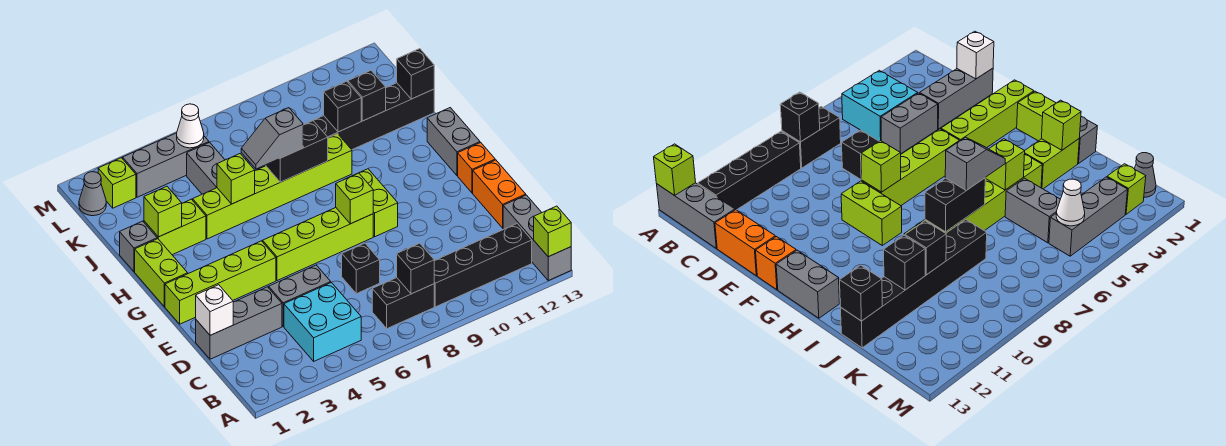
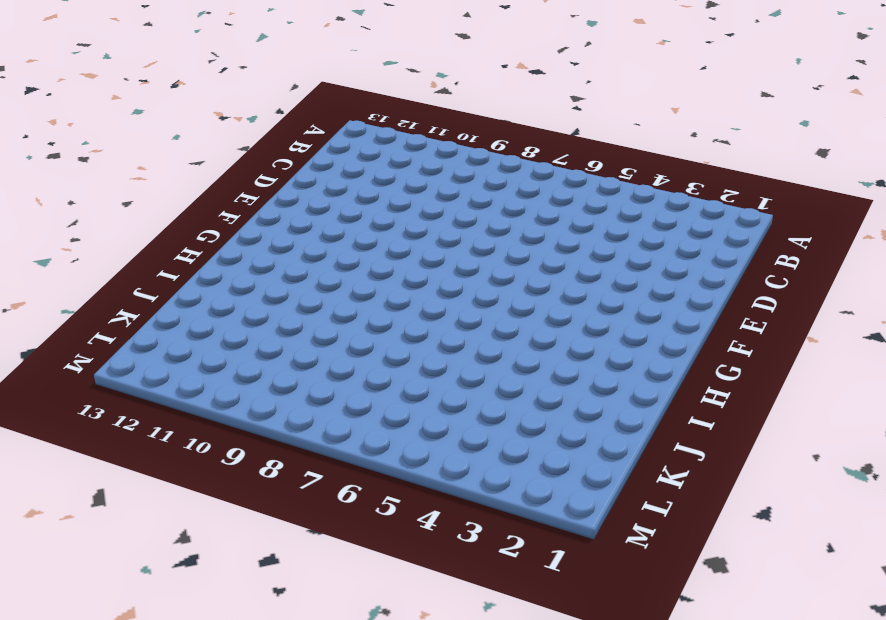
none -> grey brick A13:C13 level 1
none -> cyan brick B4:C5 level 1
none -> black brick B7:B8 level 1
none -> black brick B9:B12 level 1

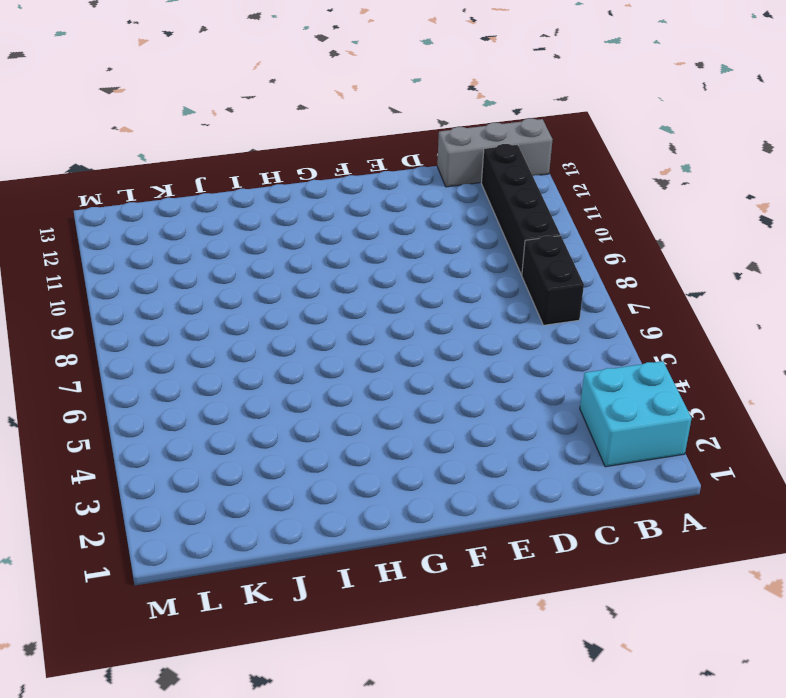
cyan brick A2:B3 level 1 -> cyan brick B4:C5 level 1
none -> grey brick D1:D3 level 1
none -> grey brick D4:D5 level 1
none -> black brick D7 level 1
none -> orange brick D13:E13 level 1

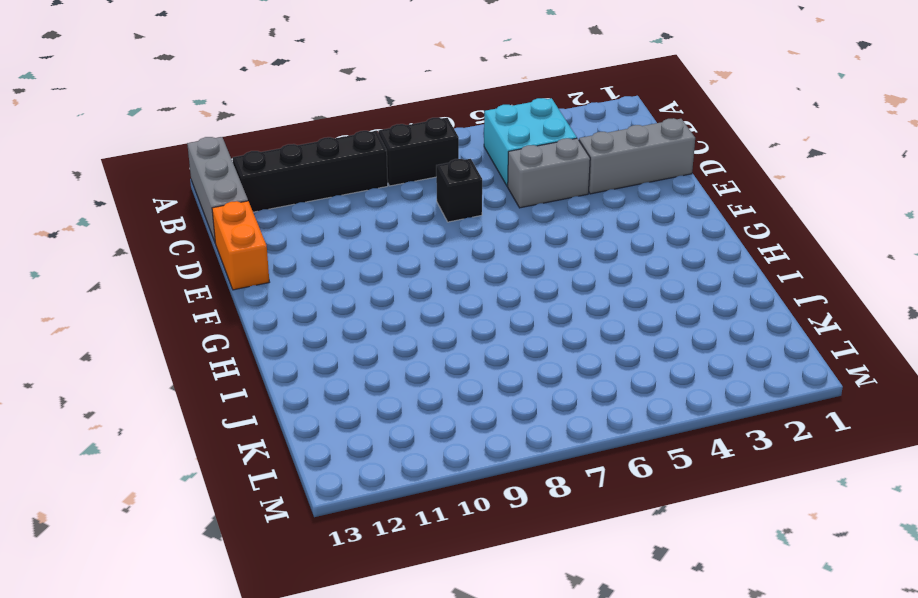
none -> lime brick F1:F4 level 1
none -> lime brick F5:F8 level 1
none -> lime brick F9:G9 level 1
none -> orange brick F13 level 1

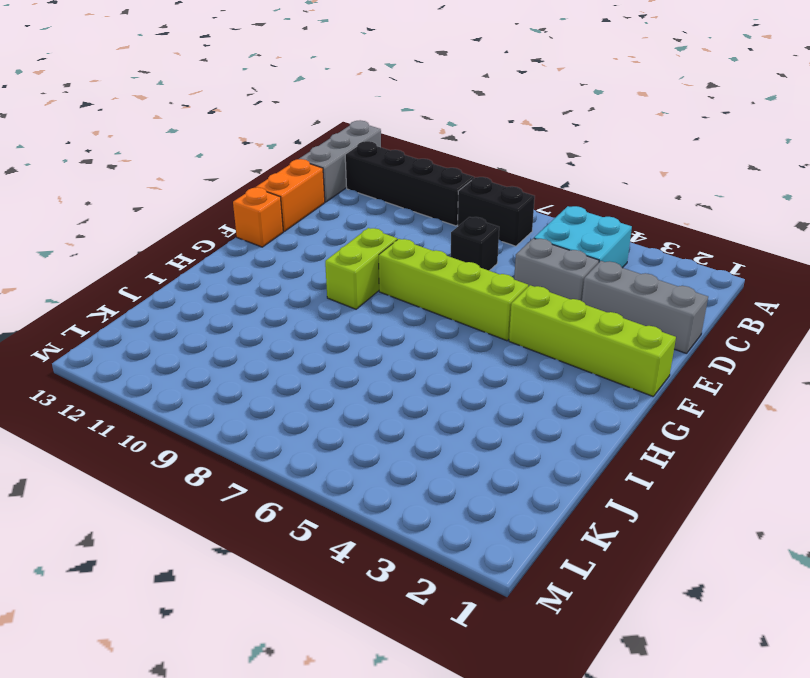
none -> lime brick G1:H1 level 1
none -> grey brick G13:H13 level 1
none -> grey brick I1 level 1
none -> lime brick I2:I3 level 1

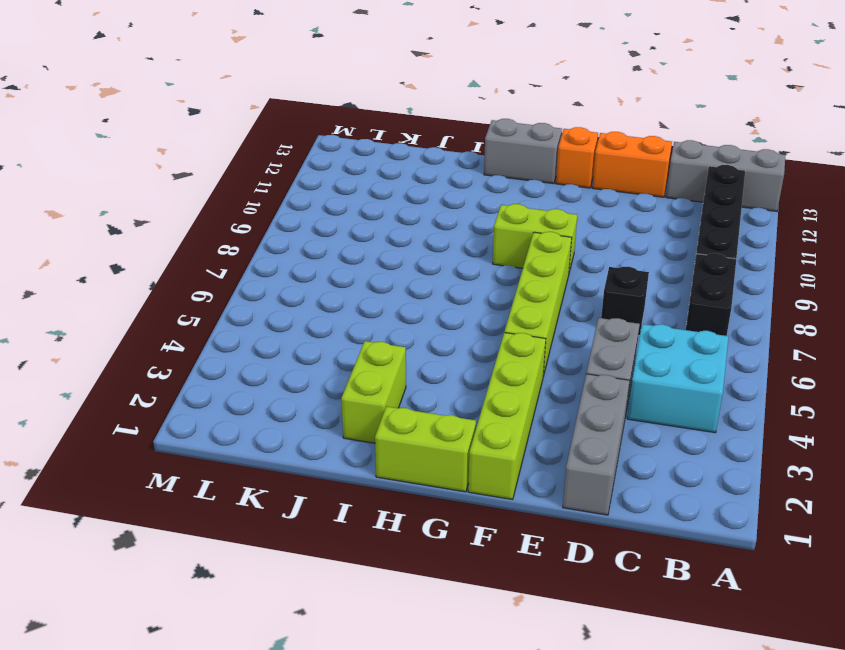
none -> grey brick I1 level 1
none -> lime brick I4:I9 level 1
none -> grey brick J5:K5 level 1
none -> black brick J8:J13 level 1

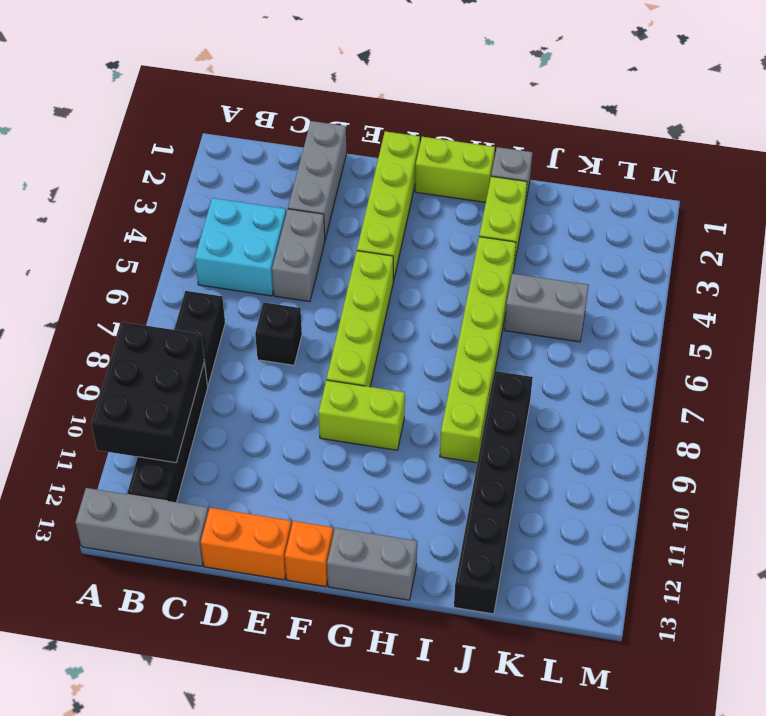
black brick A9:B11 level 2 -> none
none -> grey cone L1 level 1
none -> lime brick L2 level 1
none -> grey brick L3:L5 level 1
none -> lime brick A13 level 2

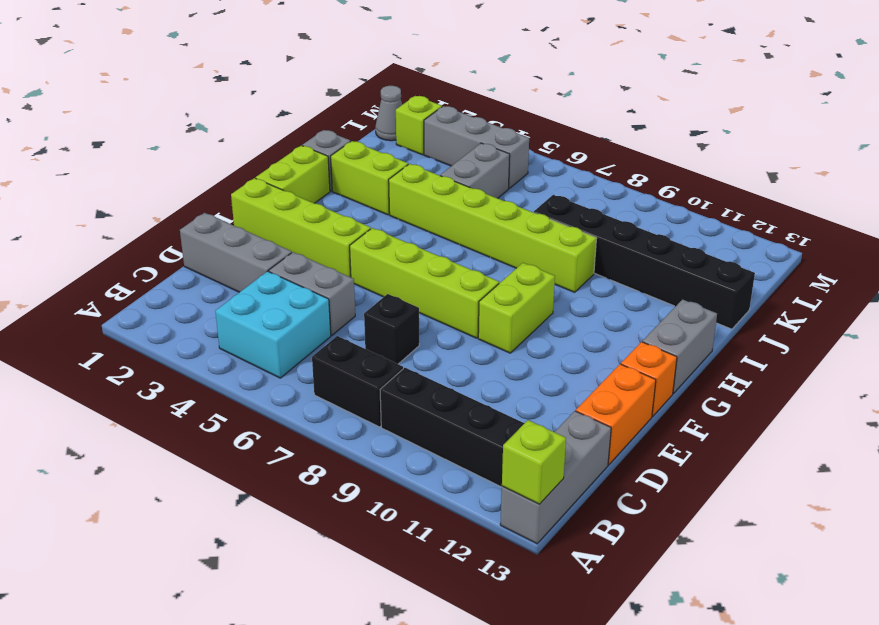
none -> black brick B8 level 2
none -> white brick D1 level 2
none -> lime brick F8 level 2
none -> lime brick I2 level 2

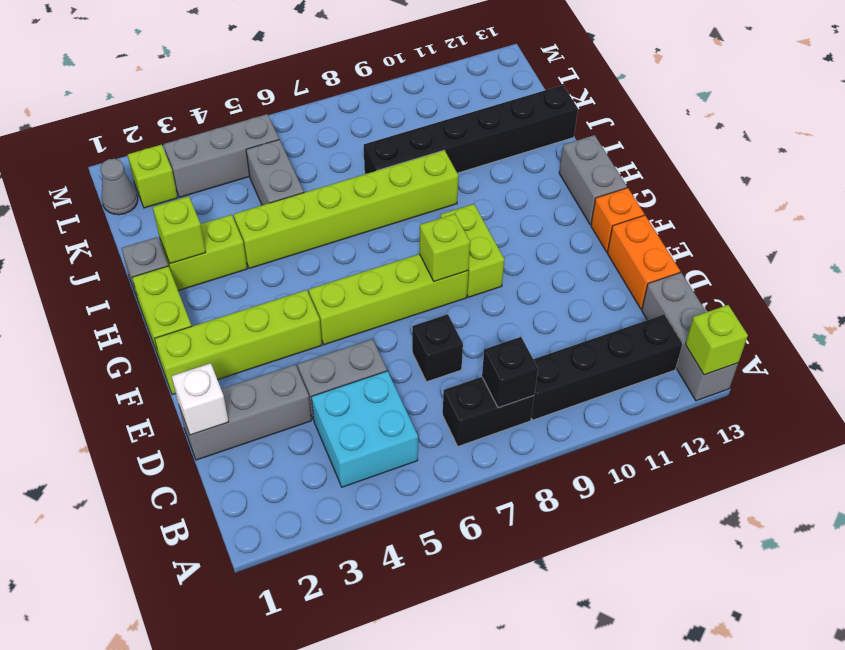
none -> lime brick I5 level 2
none -> black brick I7:I8 level 2
none -> black brick J10 level 2
none -> black brick J11 level 2

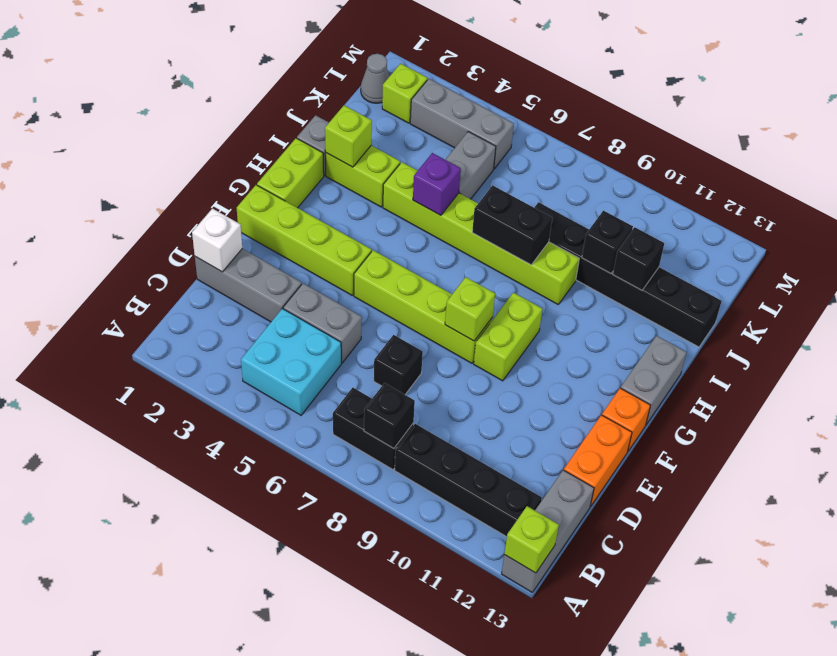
purple brick I5 level 2 -> lime brick I5 level 2
none -> black brick J13 level 2
none -> white cone L5 level 2
none -> grey slope I6:I7 level 3 top 7

